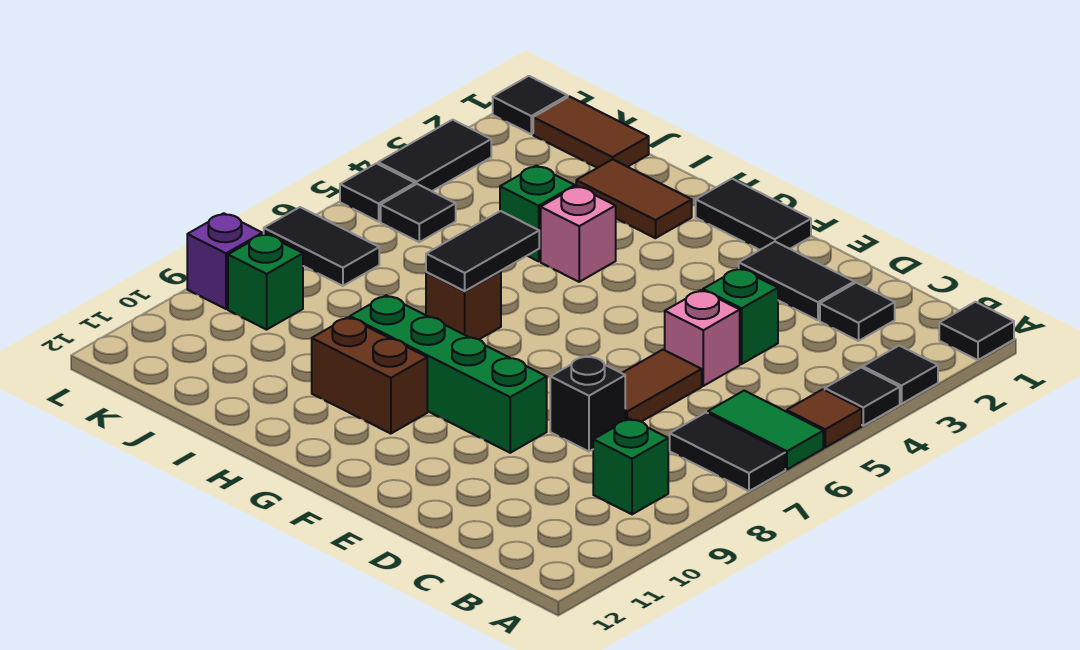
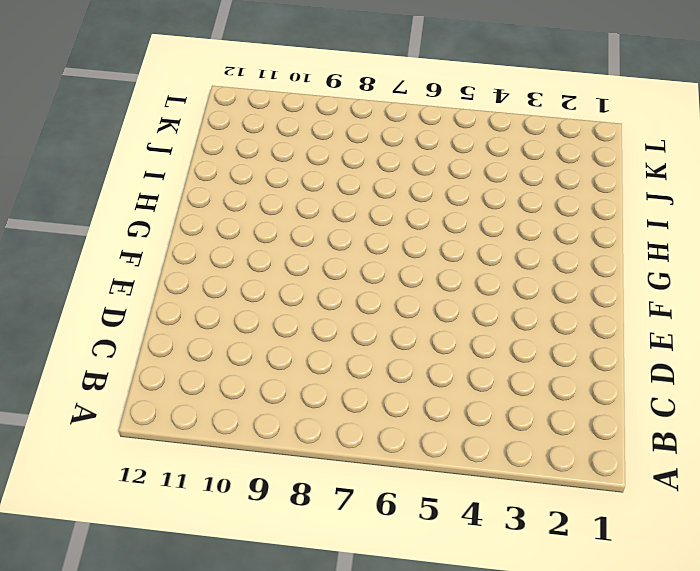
none -> black tile A1 level 1
none -> black tile A3 level 1
none -> black tile A4 level 1

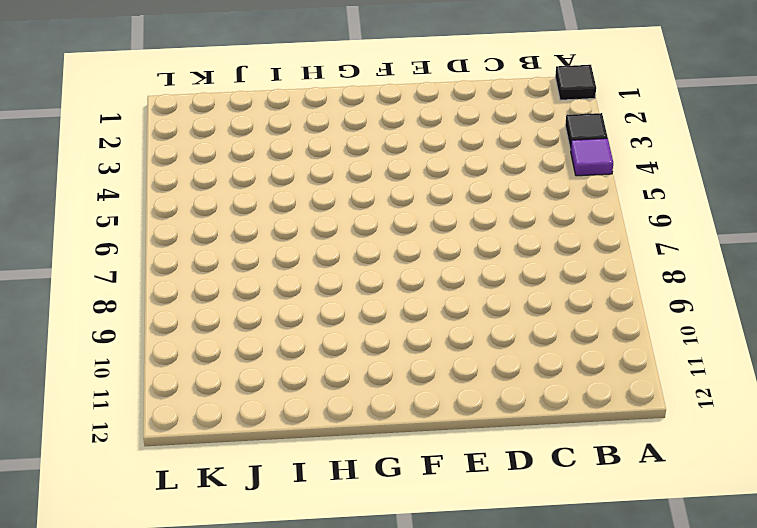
purple tile A4 level 1 -> black tile A4 level 1
none -> brown tile A5 level 1
none -> green tile A6:B6 level 1
none -> black tile A7:B7 level 1

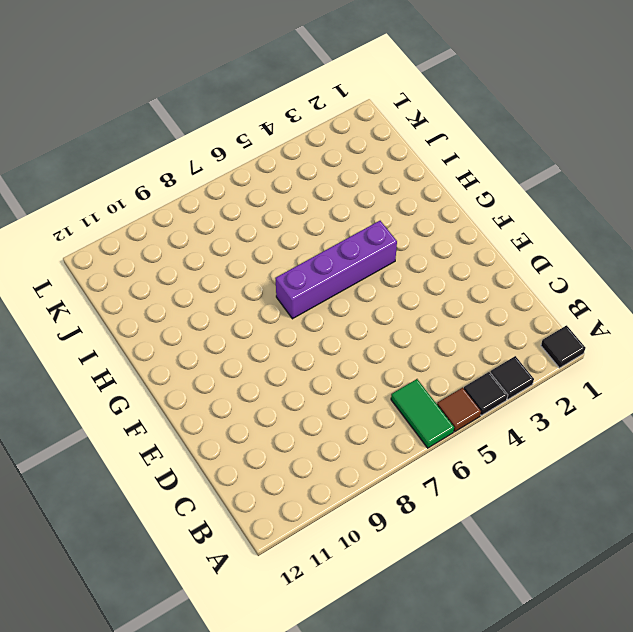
purple brick G4:G7 level 1 -> none
none -> black tile A7:B7 level 1
none -> green brick B9 level 1
none -> black tile C2 level 1

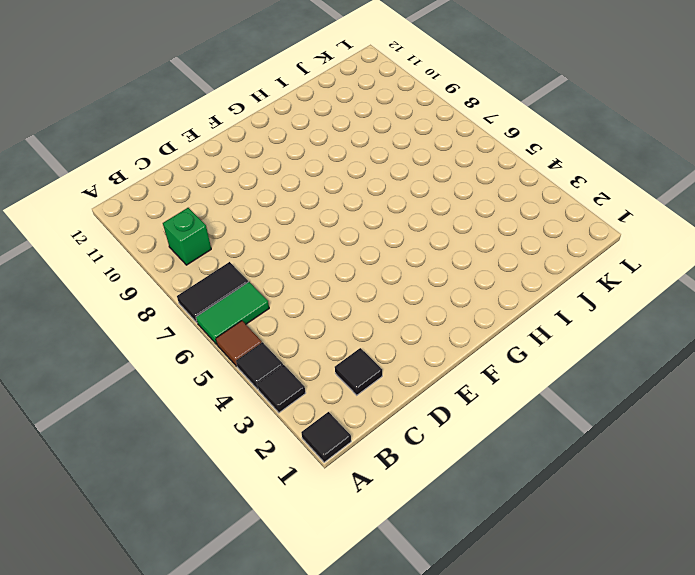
none -> black tile D2:E2 level 1
none -> green brick D4 level 1
none -> pink brick D5 level 1

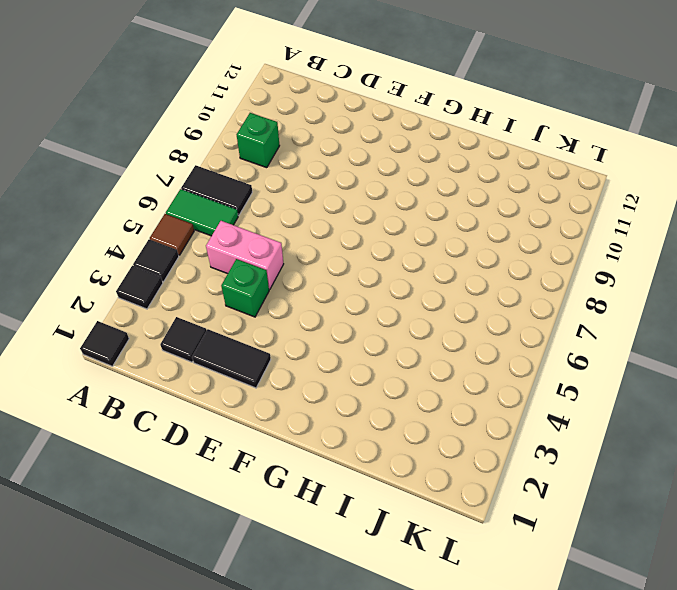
pink brick C5:D5 level 1 -> pink brick D5 level 1
none -> brown tile D6:D7 level 1
none -> black brick D8 level 1
none -> green brick E9:H9 level 1

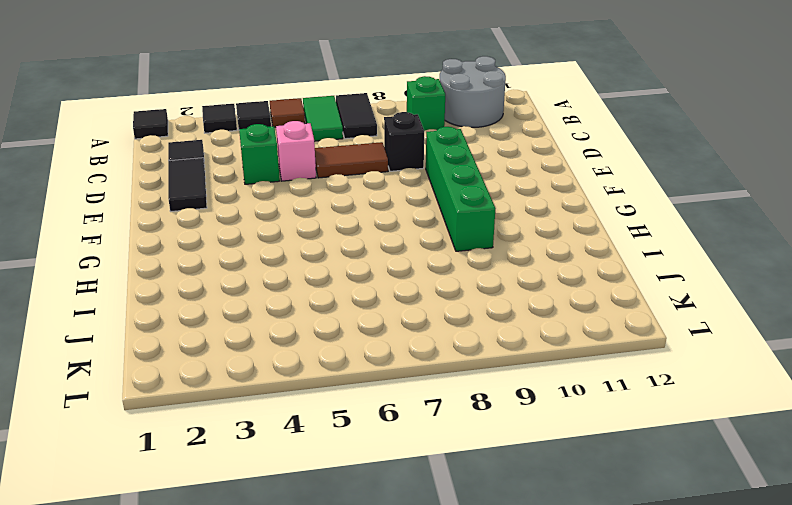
grey round brick A10:B11 level 1 -> none
none -> black tile F1:G1 level 1
none -> brown brick G10:H10 level 1
none -> brown tile H2:I2 level 1

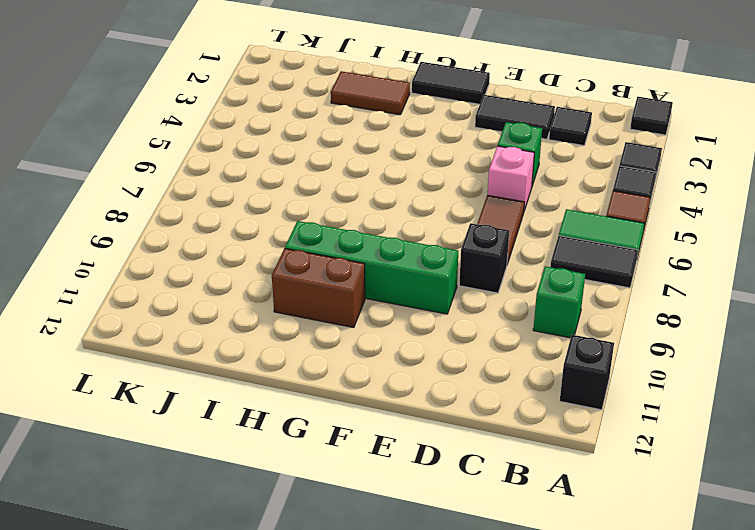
black brick A11 level 1 -> none
none -> pink brick H4 level 1
none -> brown brick H7 level 1
none -> green brick I4 level 1

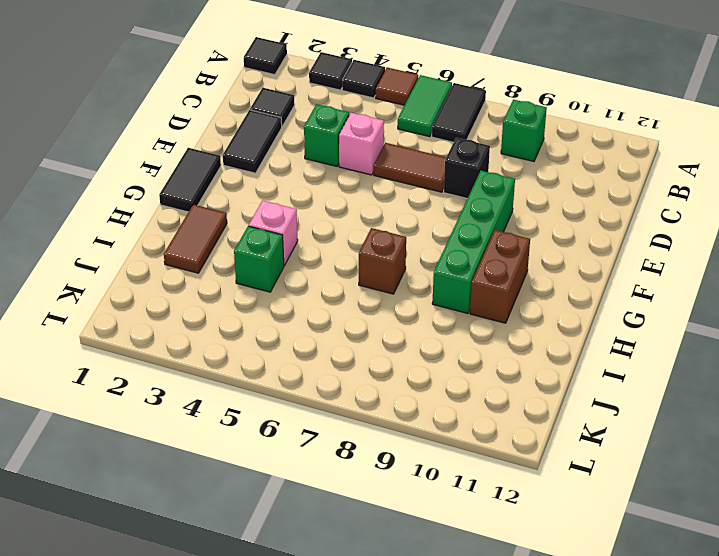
none -> brown tile J1:K1 level 1
none -> black tile K5 level 1
none -> black tile K7:L7 level 1

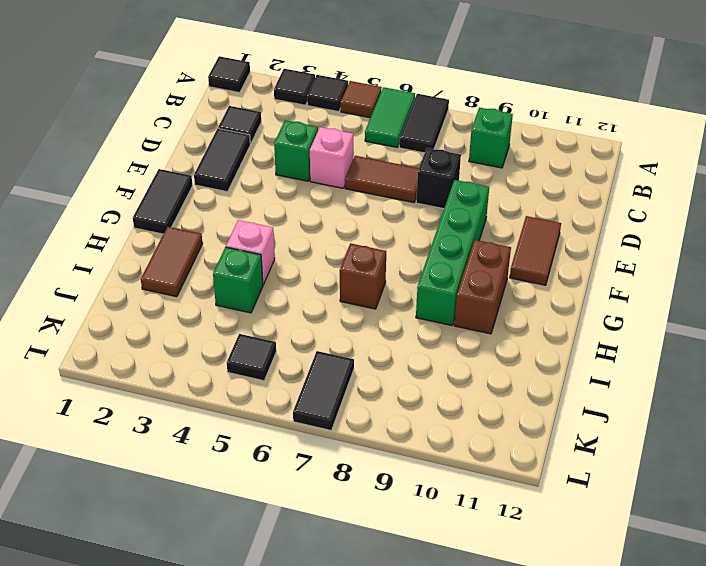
brown tile E11:F11 level 1 -> brown tile J1:K1 level 1
none -> green brick K9 level 1
none -> black tile L1 level 1
none -> black tile L3:L4 level 1

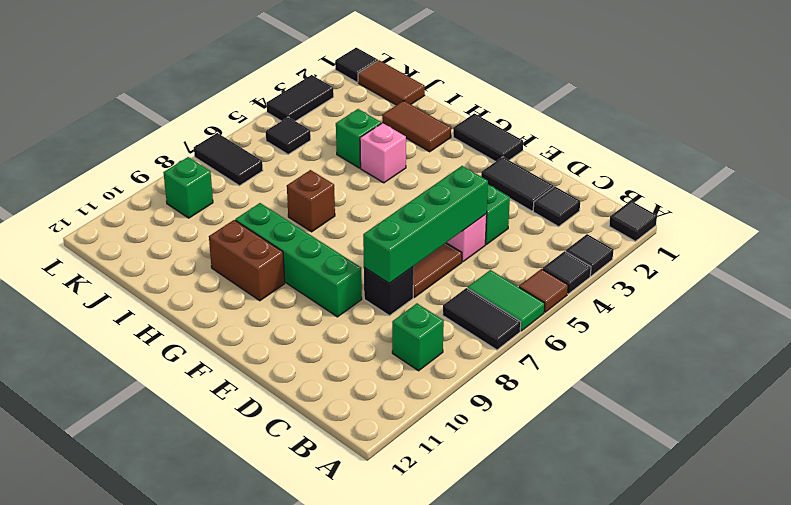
green brick D5:D8 level 2 -> none
none -> black tile L5 level 1
none -> purple brick L9 level 1
none -> black tile H6:H7 level 2

